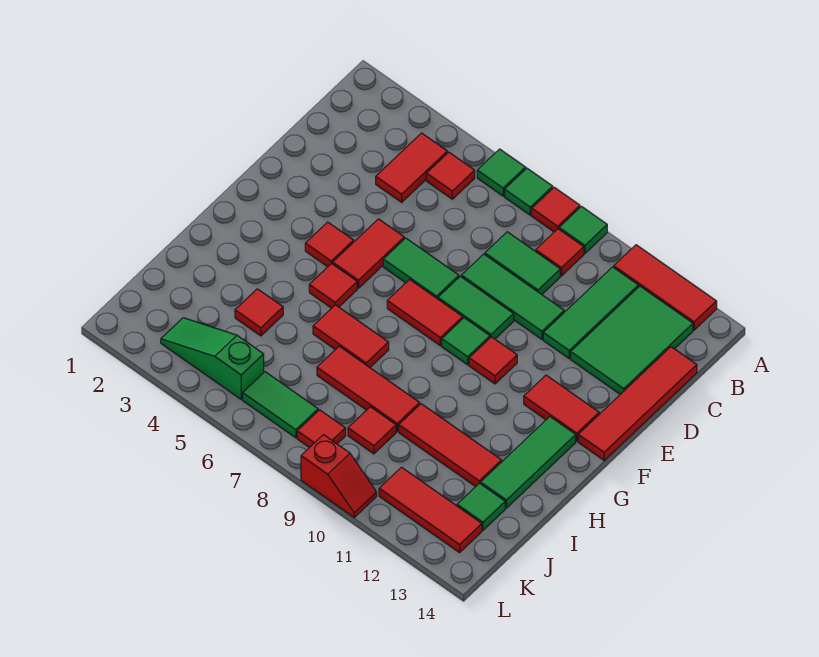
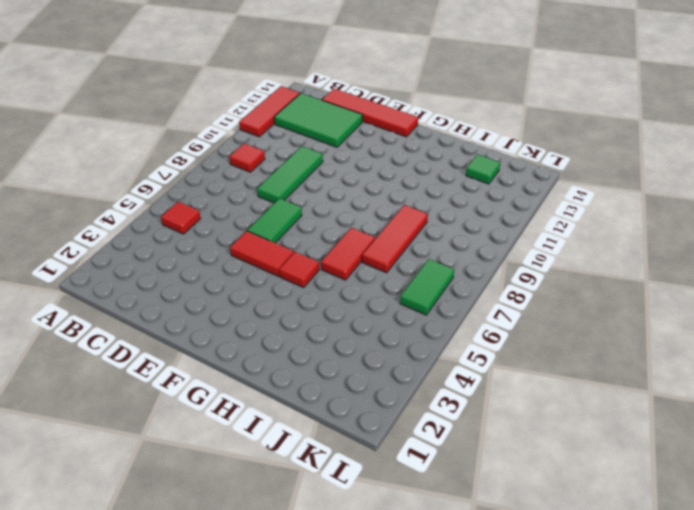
none -> green tile A6 level 1
none -> green tile A7 level 1
none -> red tile A8 level 1
none -> green tile A9 level 1

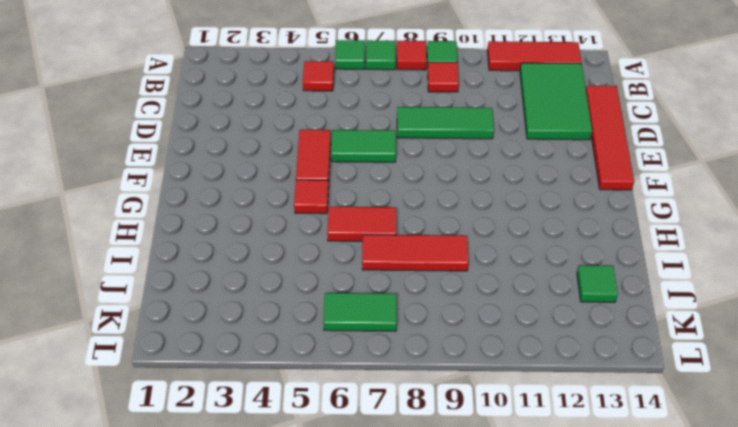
none -> red tile B4:C4 level 1
none -> green tile B11:D11 level 1
none -> green tile C8:C9 level 1
none -> green tile E8:E9 level 1

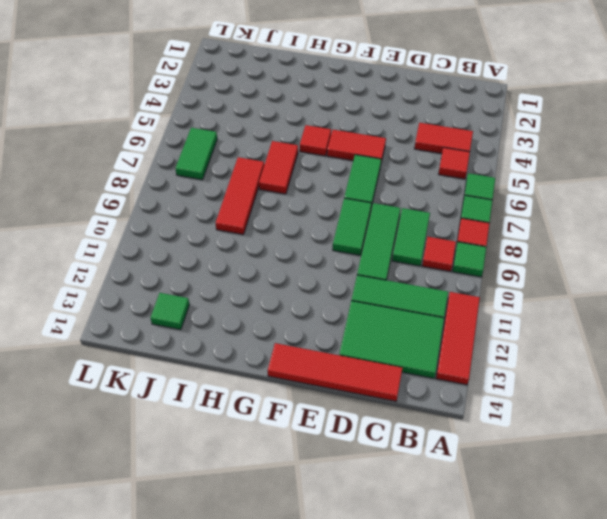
none -> red tile F4 level 1
none -> red tile F7:F8 level 1
none -> green tile F9 level 1
none -> red tile F10 level 1

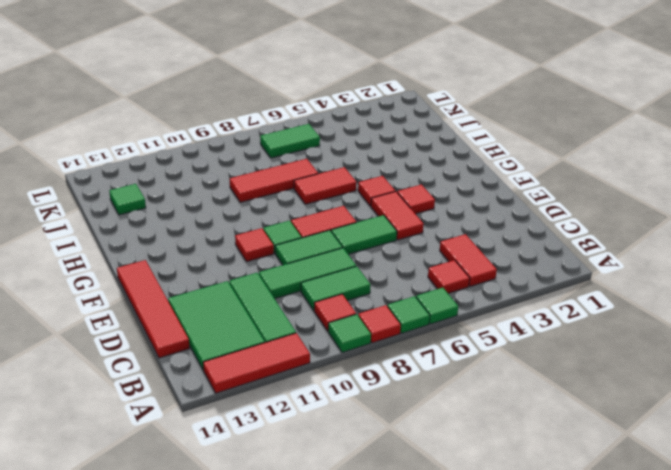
none -> red tile F12:F13 level 1
none -> green tile G13:I13 level 1
none -> red tile I4 level 1
none -> red tile I10:I12 level 1

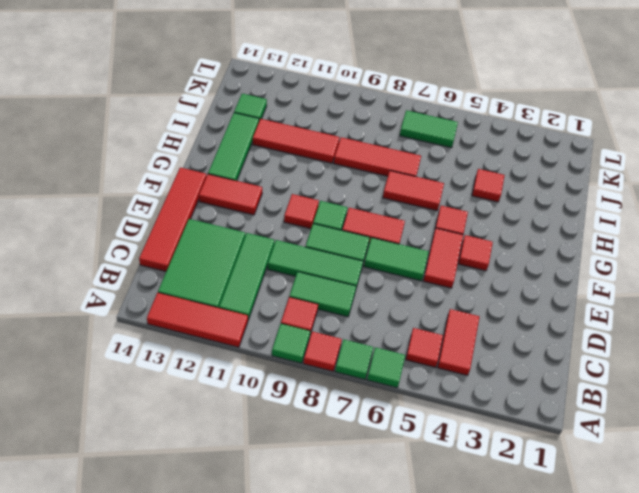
none -> red tile J9 level 1
none -> green slope K3:K5 level 1 top 5
none -> red tile K8 level 1
none -> red tile K11:K13 level 1

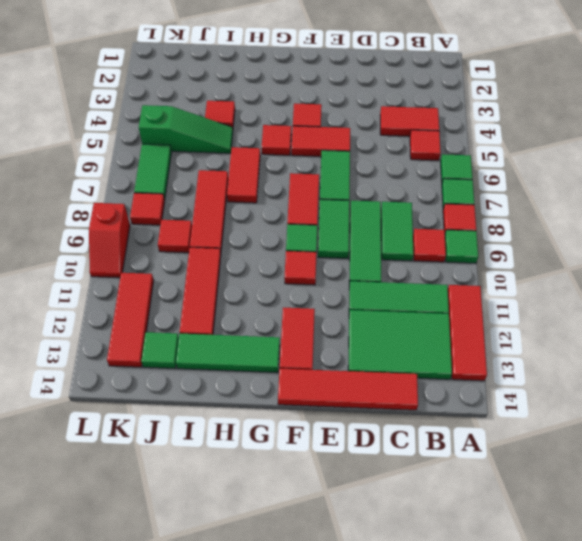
green slope I5:K5 level 1 top K -> green slope K3:K5 level 1 top 5

